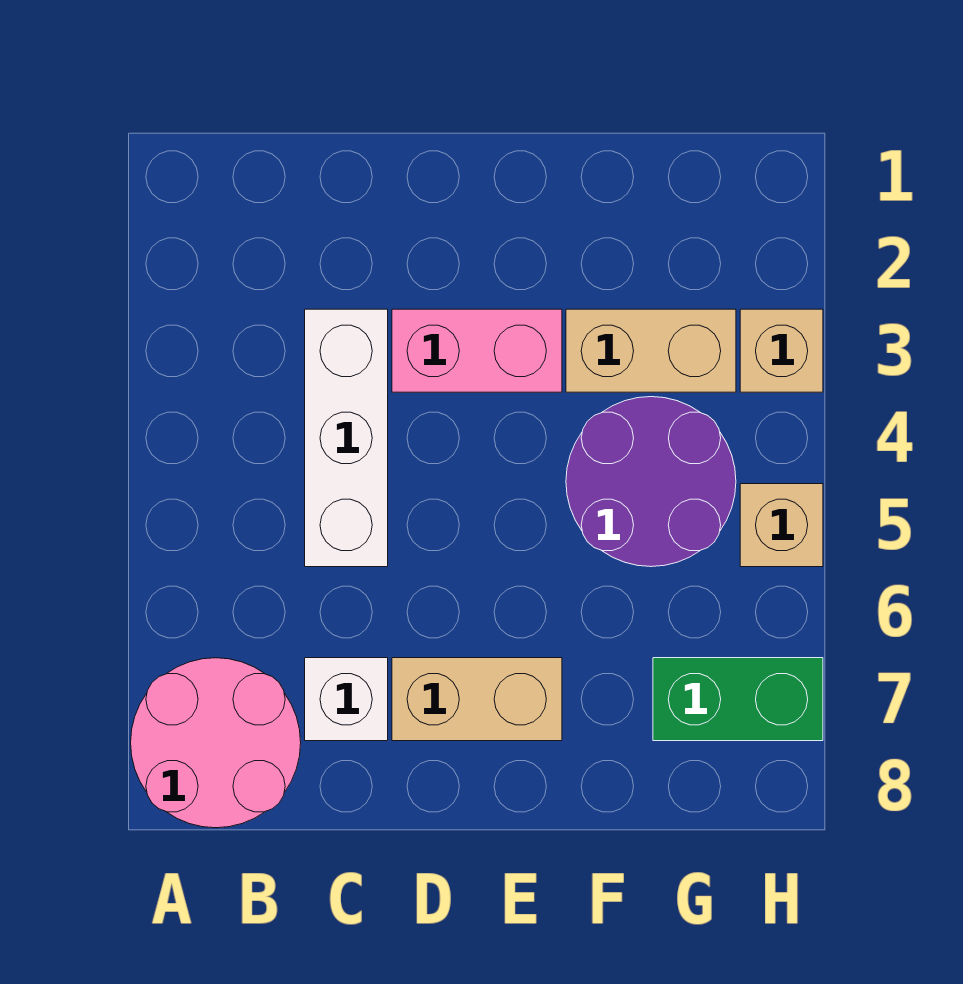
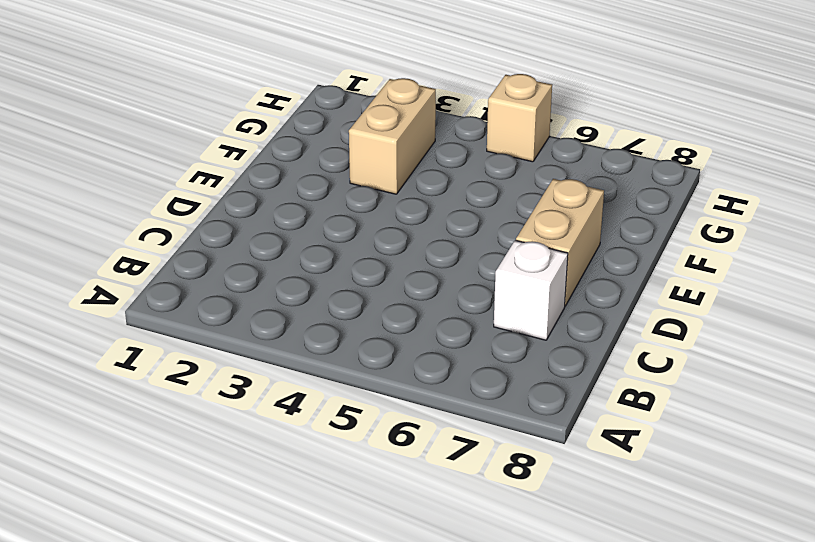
none -> pink round brick A7:B8 level 1
none -> white brick C3:C5 level 1

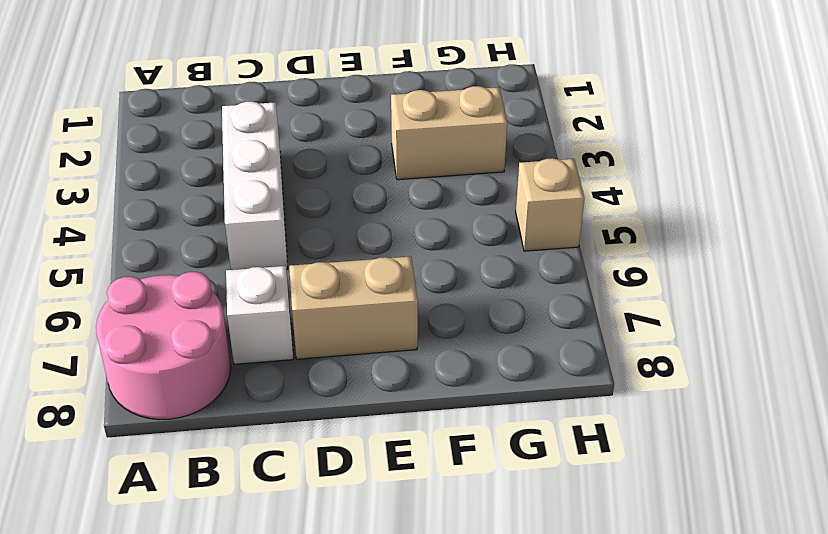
none -> pink brick D3:E3 level 1
none -> purple round brick F4:G5 level 1

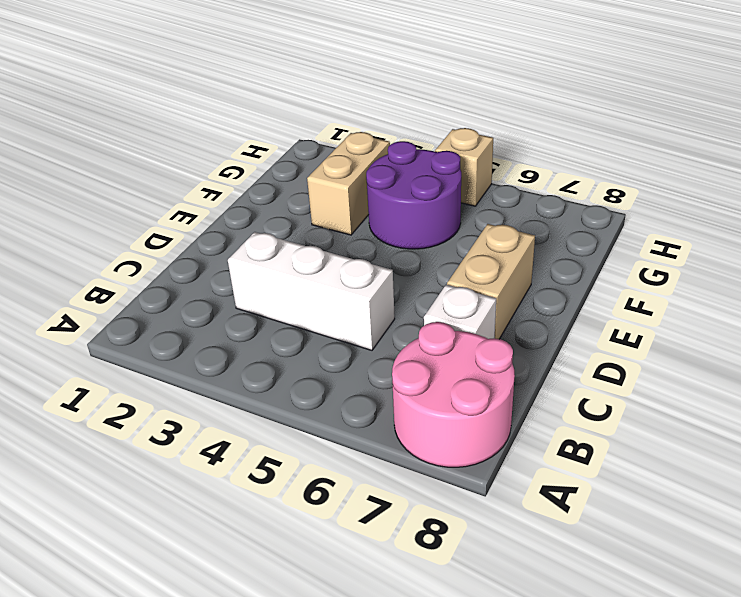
none -> pink brick D3:E3 level 1
none -> green brick G7:H7 level 1

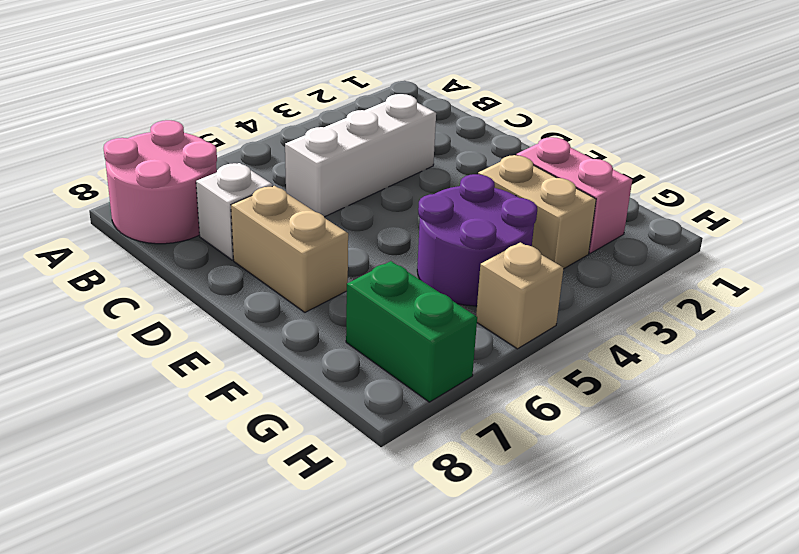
pink brick F2:G2 level 1 -> pink brick D3:E3 level 1
none -> tan brick H3 level 1

